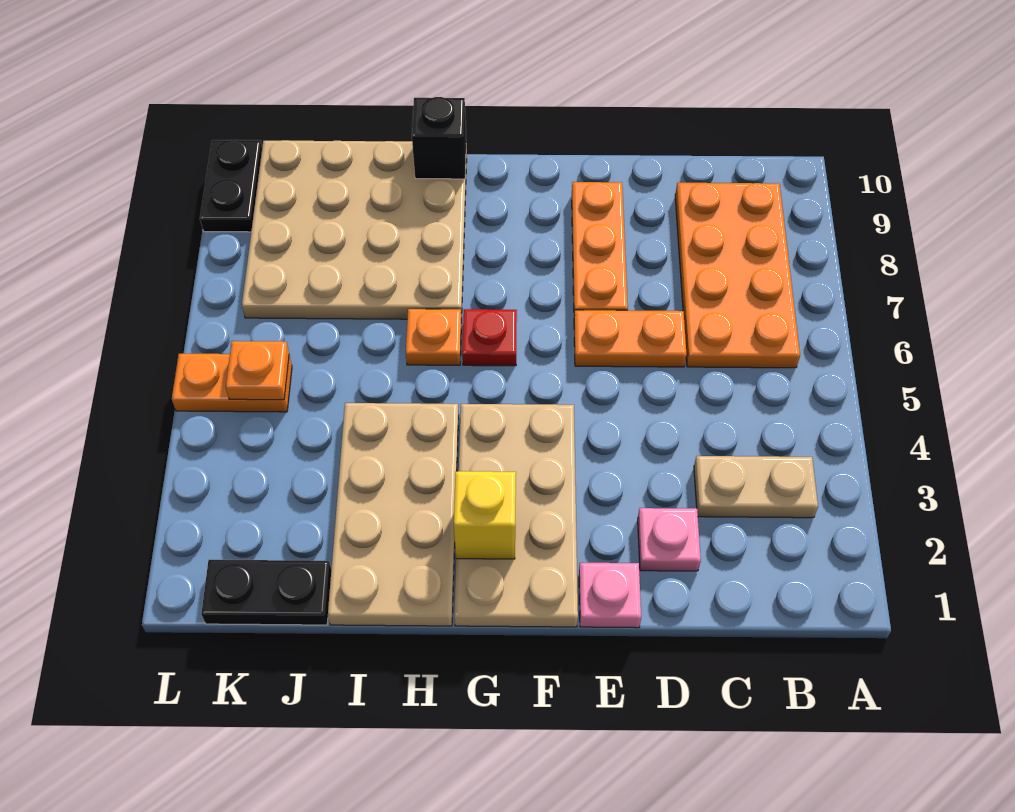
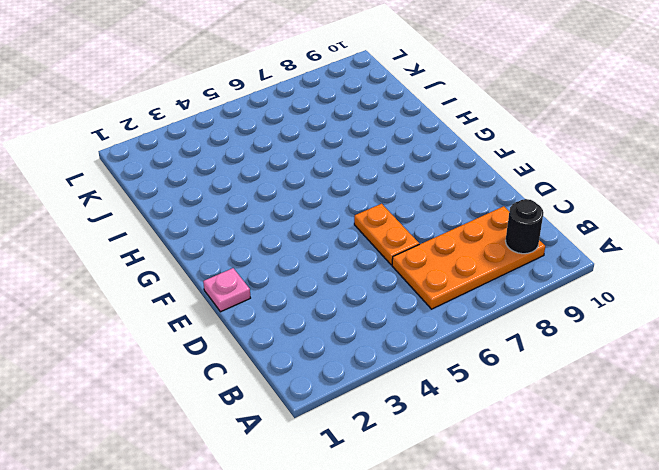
black round brick B9 level 2 -> none
none -> tan plate B3:C3 level 1
none -> pink plate D2 level 1
none -> orange plate E7:E9 level 1

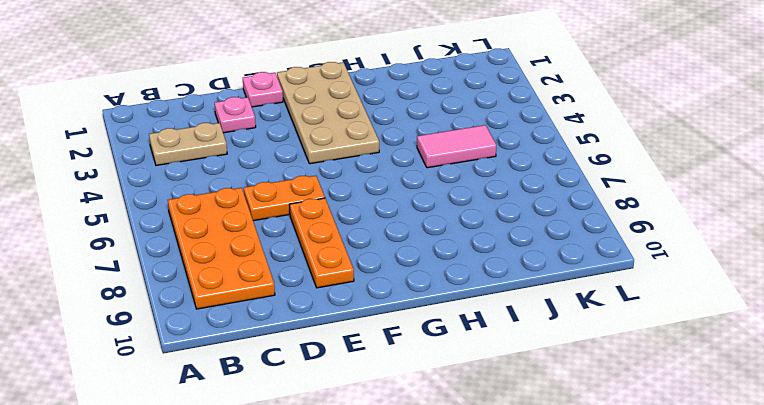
pink tile I5:J5 level 1 -> none
none -> red plate G6 level 1
none -> tan plate H1:I4 level 1
none -> orange plate H6 level 1

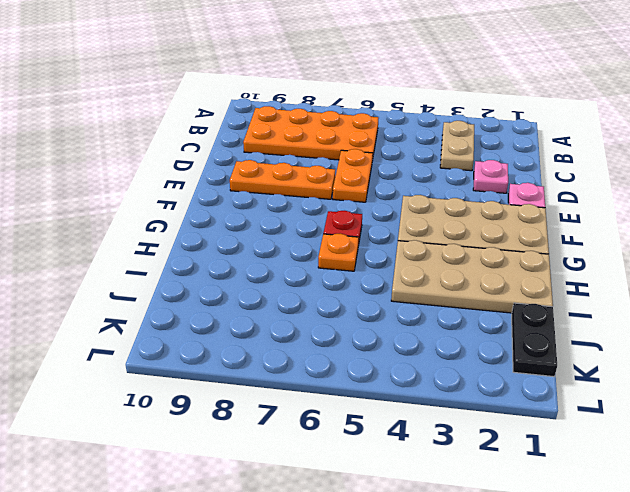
none -> tan plate H7:K10 level 1
none -> orange plate K5:L5 level 1
none -> black plate L9:L10 level 1

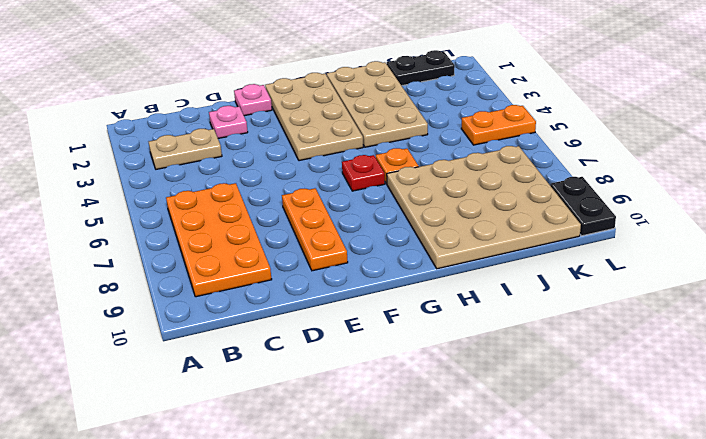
none -> orange plate D6:E6 level 1
none -> yellow brick G2 level 2
none -> black brick H10 level 2

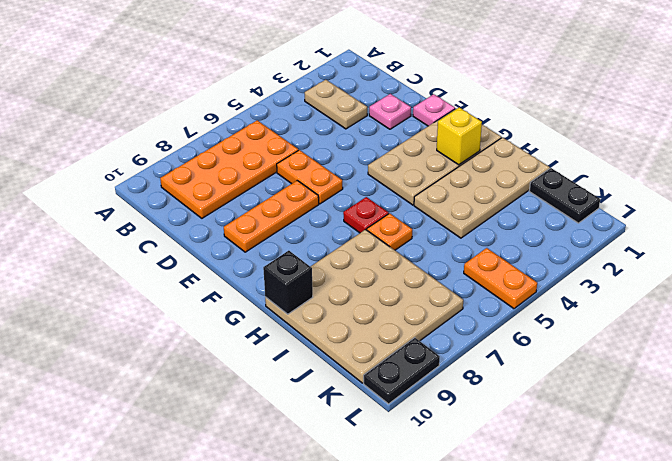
none -> orange plate K5 level 2

